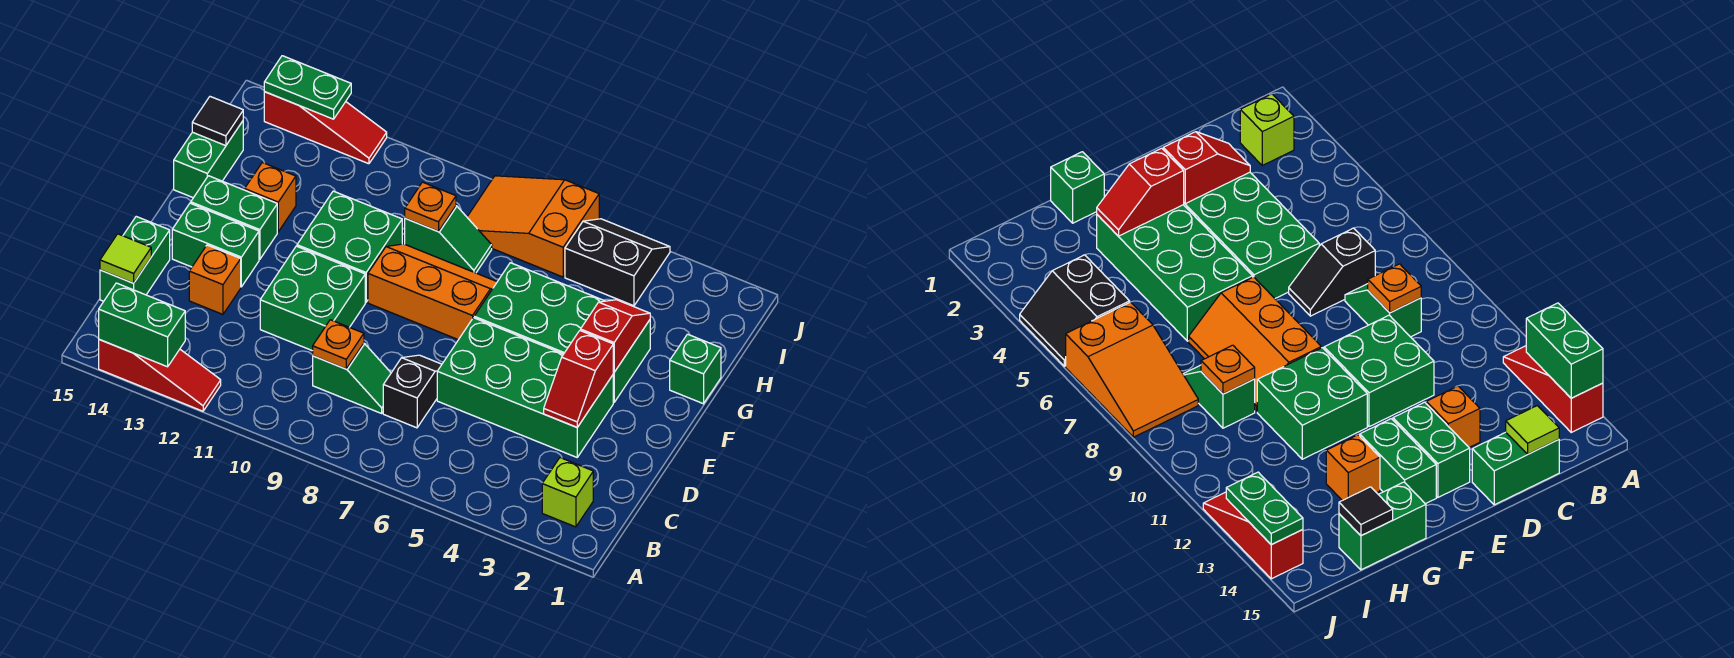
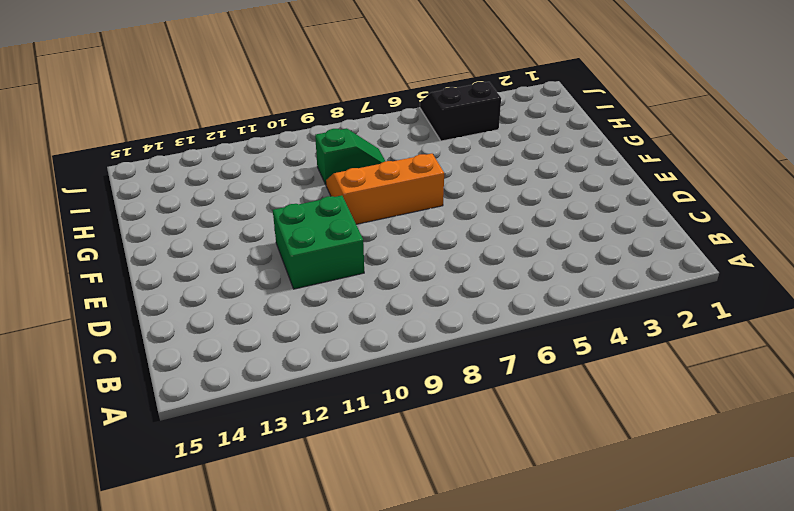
none -> red slope A12:A14 level 1 top 14
none -> lime brick B2 level 1
none -> black slope C7:D7 level 1 top C

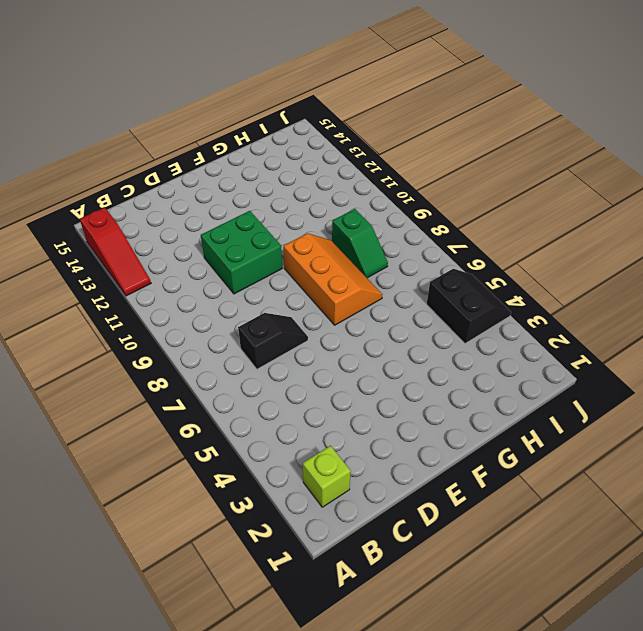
none -> green slope C8:C9 level 1 top 9
none -> green brick C15:D15 level 1
none -> green brick D3:E6 level 1

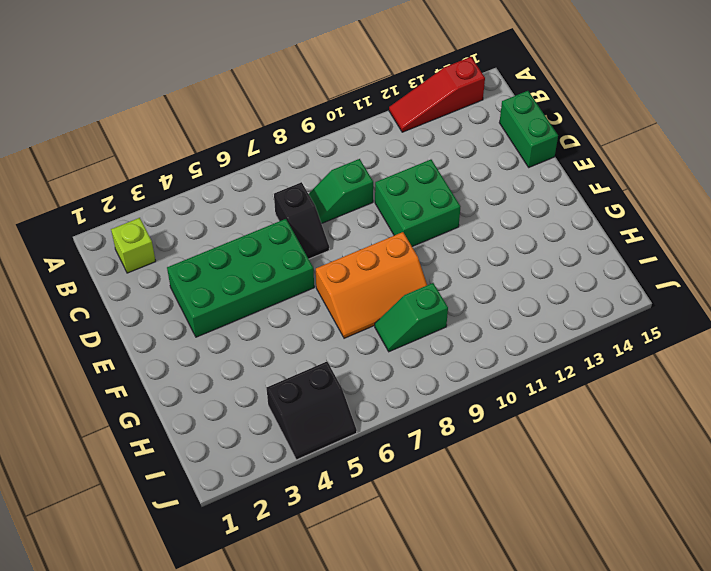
none -> orange brick D13 level 1
none -> green brick E13:E14 level 1
none -> green brick F3:G6 level 1

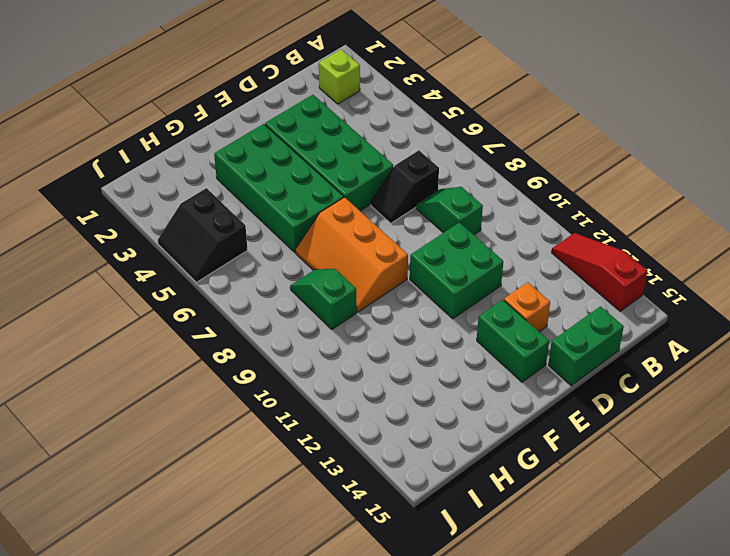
none -> green brick F10:G11 level 1
none -> green brick F13:F14 level 1
none -> green brick G1 level 1

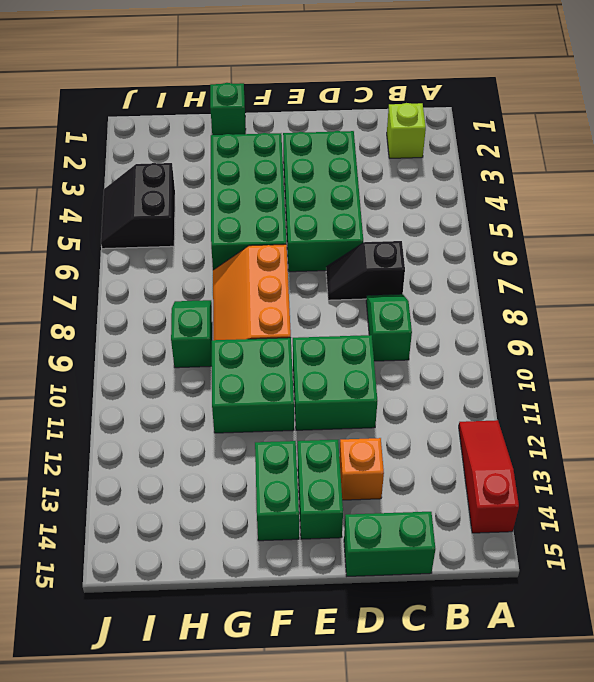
none -> orange brick G13 level 1
none -> green brick G15:H15 level 1
none -> orange slope I6:J8 level 1 top 6

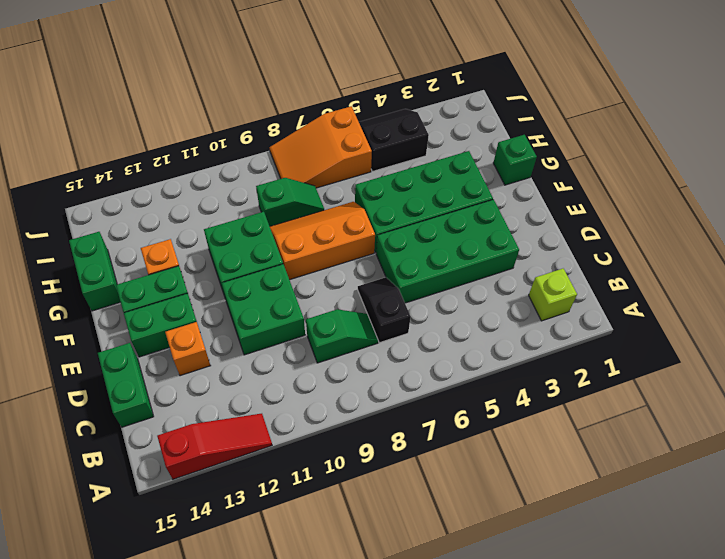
none -> red slope J12:J14 level 1 top 14
none -> green brick A13:A14 level 2
none -> orange plate C9 level 2

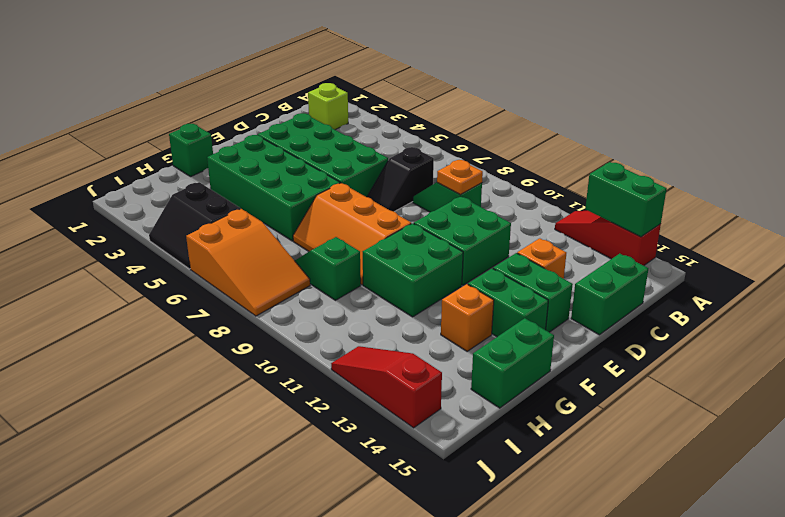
none -> lime tile C15 level 2
none -> red slope D3:E3 level 2 top E
none -> red slope F3:G3 level 2 top F

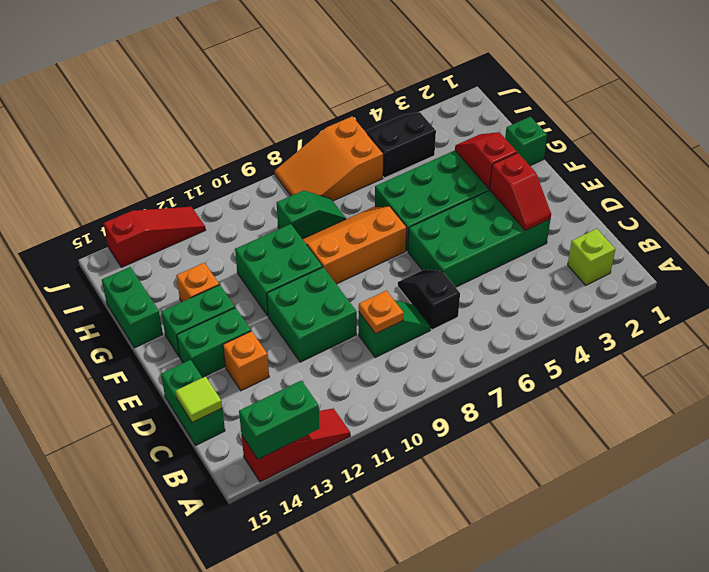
none -> orange plate H9 level 2
none -> black tile H15 level 2
none -> green plate J13:J14 level 2

